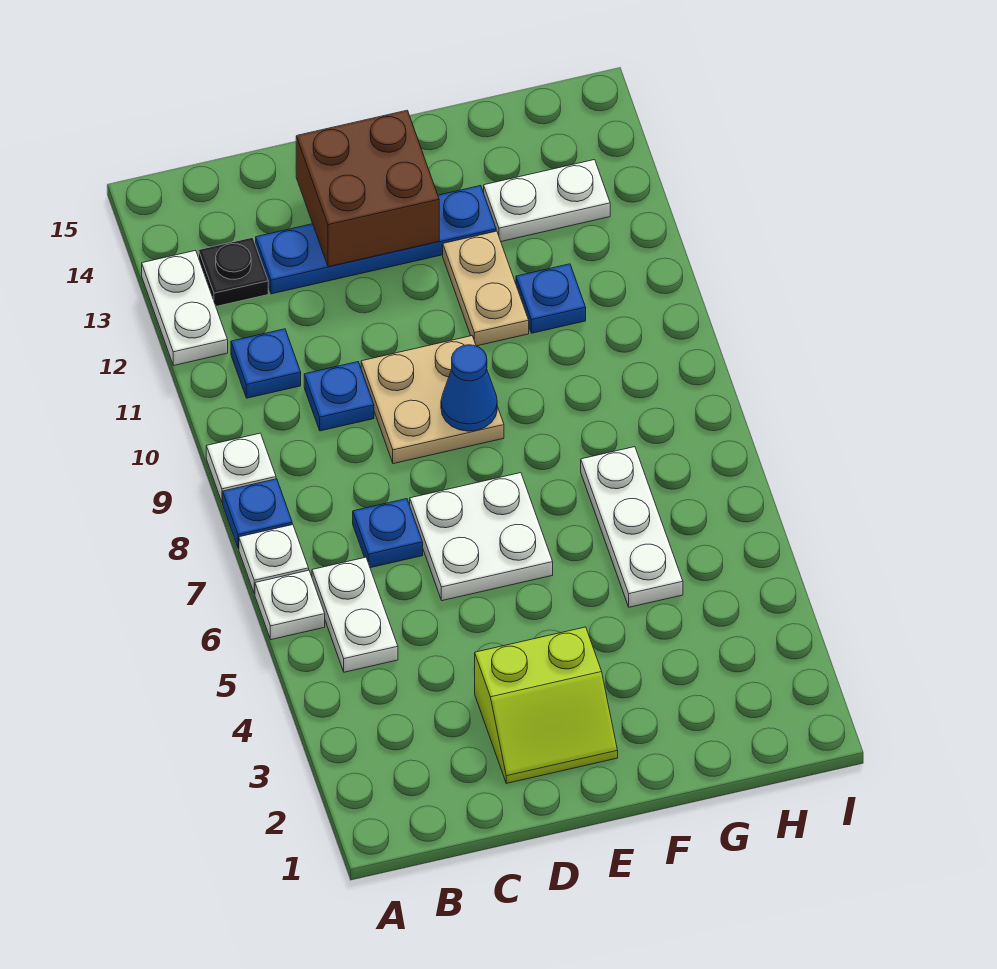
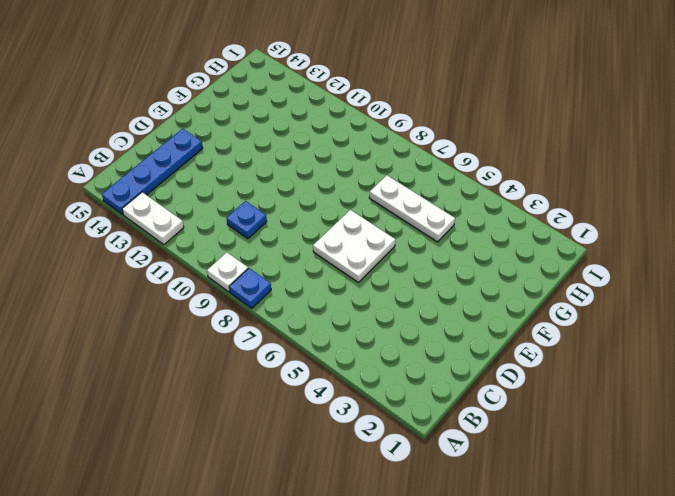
blue plate A14:D14 level 1 -> blue plate C13:F13 level 1
none -> white plate A6 level 1
none -> white plate A7 level 1
none -> white plate B5:B6 level 1

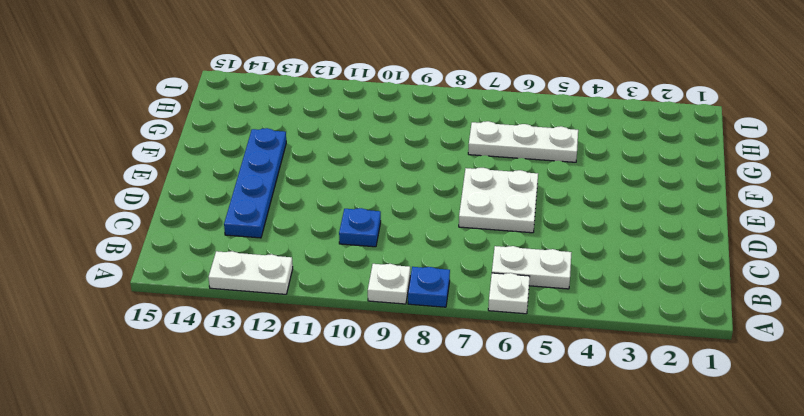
none -> white plate A7 level 1
none -> blue plate B11 level 1
none -> black plate B13 level 1

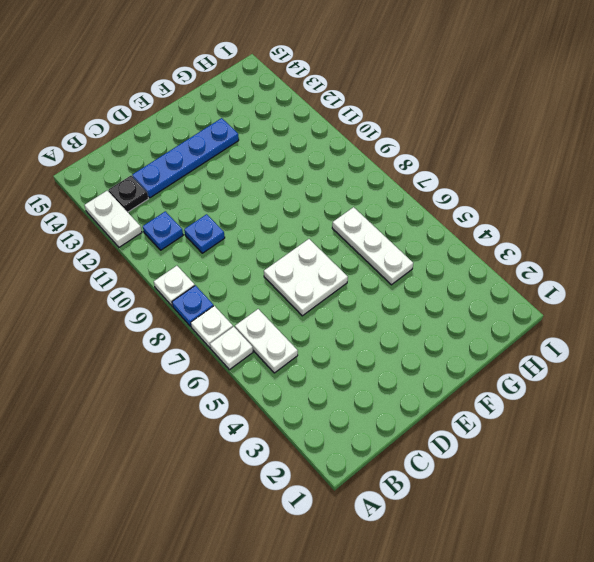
none -> blue plate C7 level 1
none -> lime slope D2:E3 level 1 top 3
none -> tan plate D9:E10 level 1

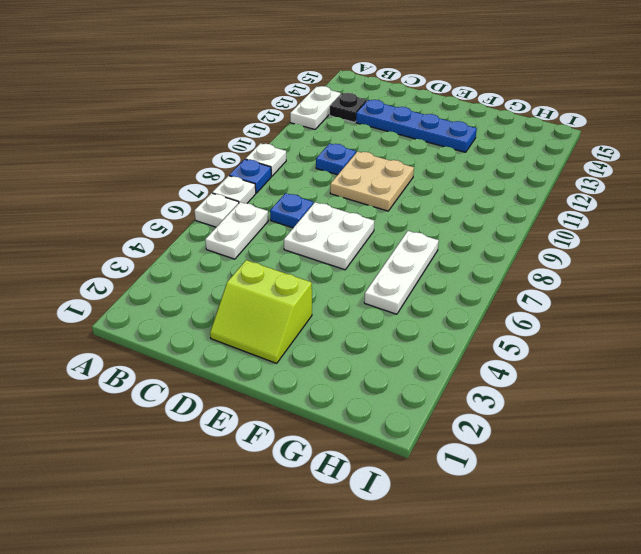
none -> blue plate B11 level 1
none -> tan plate F11:F12 level 1
none -> blue plate G11 level 1

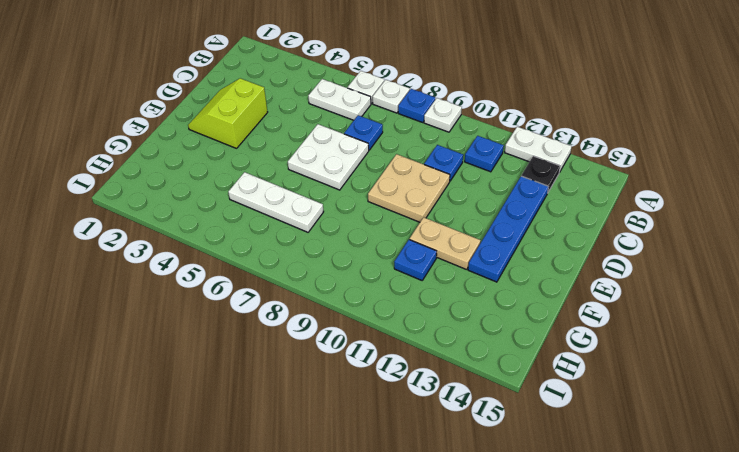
none -> white plate G13:H13 level 1
none -> brown brick D13:E14 level 2
none -> blue cone E9 level 2

